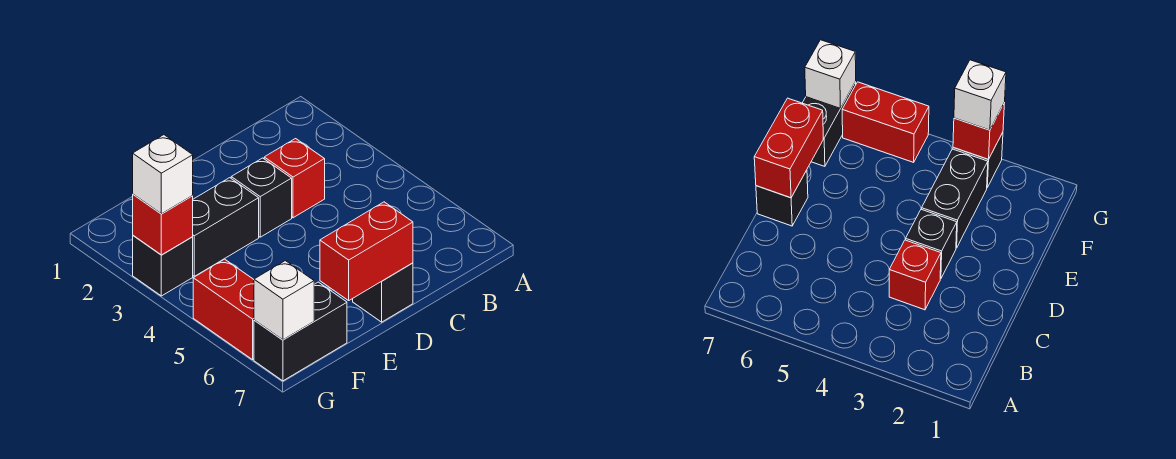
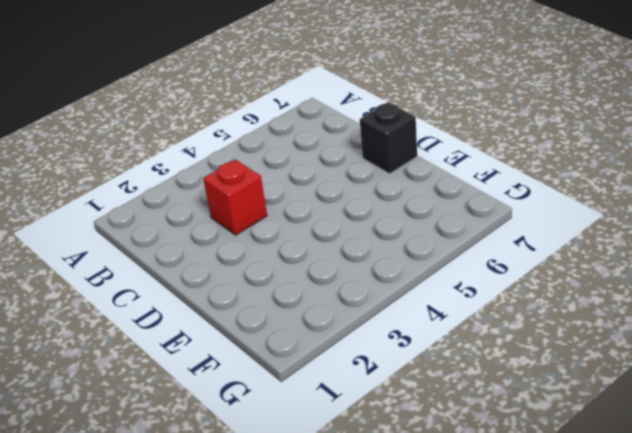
none -> black brick D3 level 1
none -> black brick E3:F3 level 1

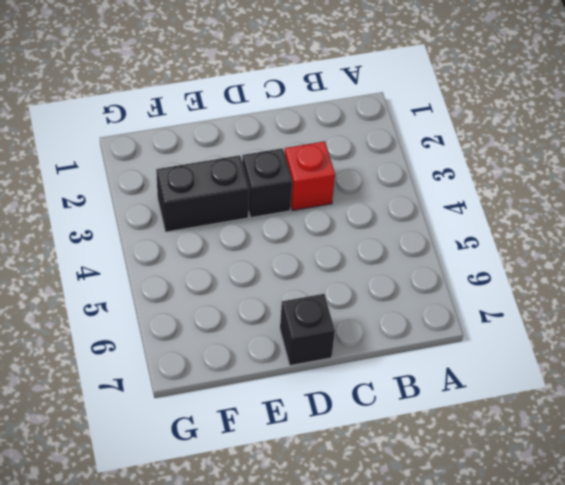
none -> black brick F7:G7 level 1
none -> black brick G3 level 1

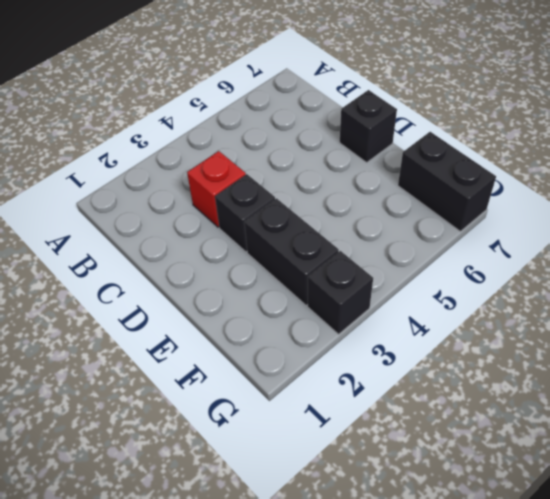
none -> red brick G5:G6 level 1
none -> red brick D7:E7 level 2

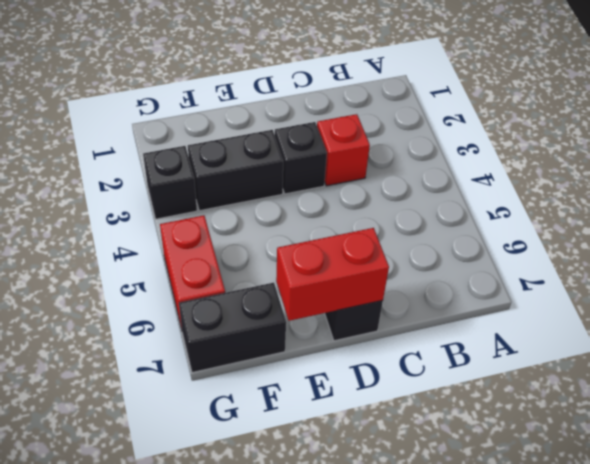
none -> red brick G3 level 2
none -> white brick G7 level 2

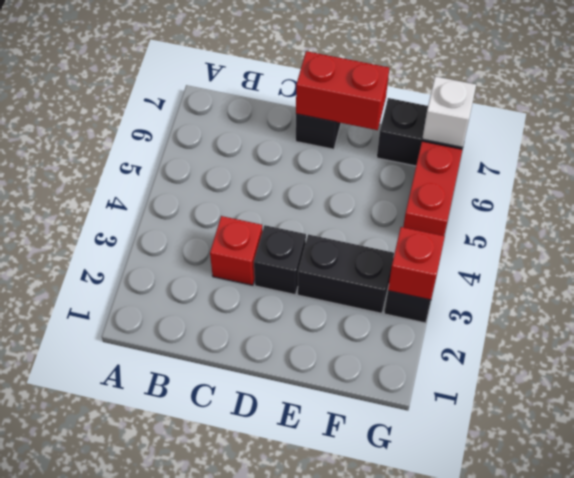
none -> white brick G3 level 3

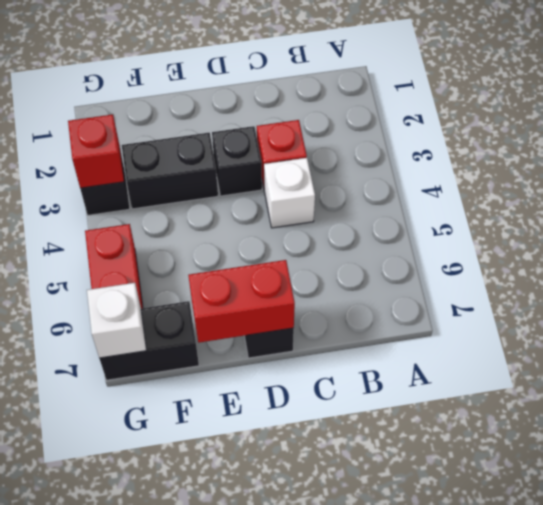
white brick C4 level 1 -> white brick G3 level 3

